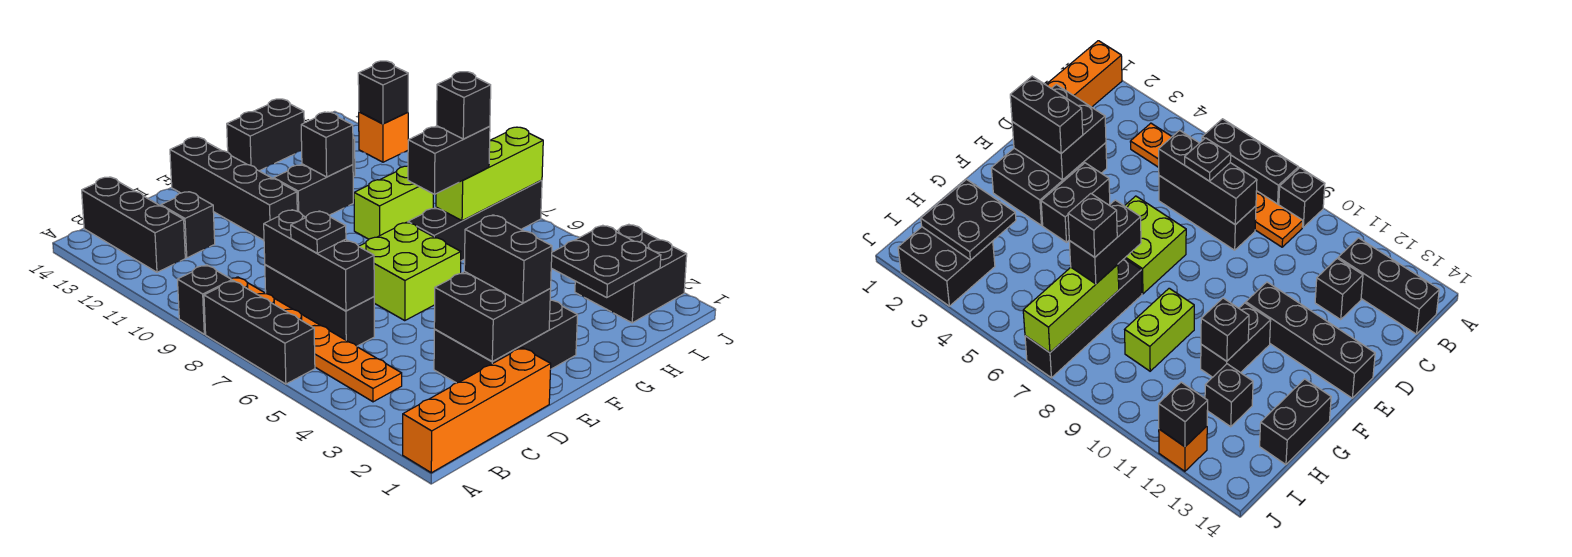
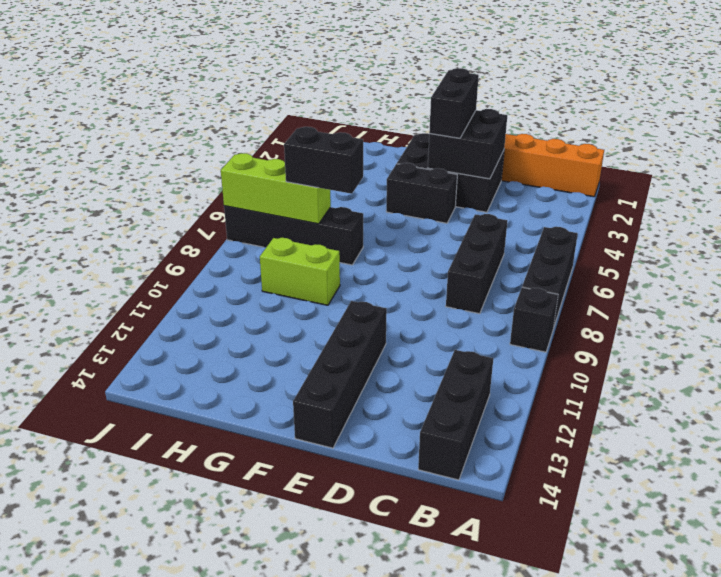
none -> orange plate B4:B9 level 1
none -> black brick C12 level 1
none -> lime brick E6:F7 level 1

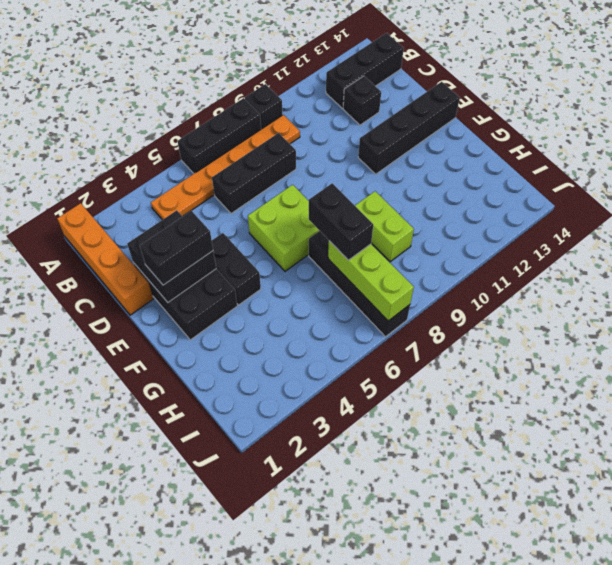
none -> black brick F11:G11 level 1
none -> black brick G14:H14 level 1
none -> black brick H12 level 1

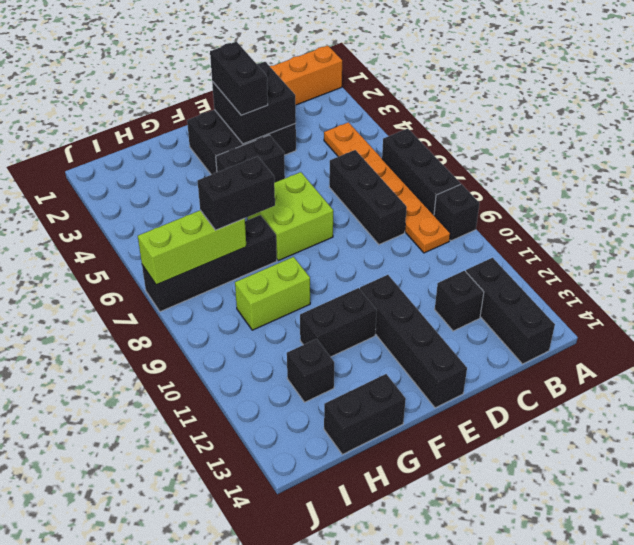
none -> black brick I2:J3 level 1
none -> orange brick J12 level 1
none -> black brick C6:C8 level 2

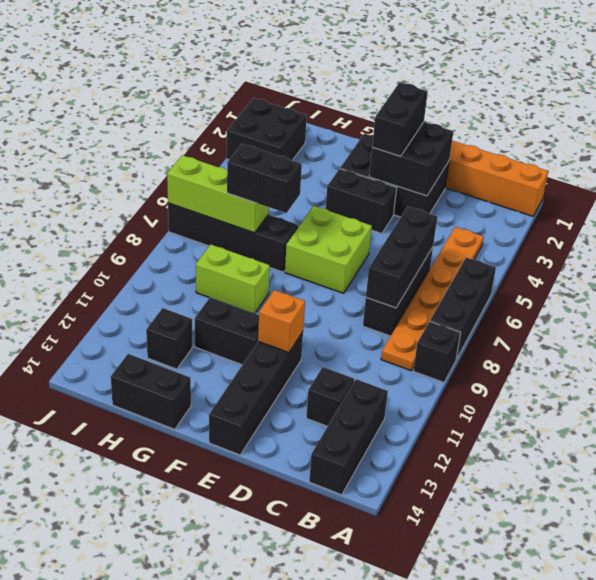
orange brick E11 level 2 -> orange brick J12 level 1
none -> black brick G11 level 2
none -> black plate H2:I3 level 2
none -> black brick J12 level 2

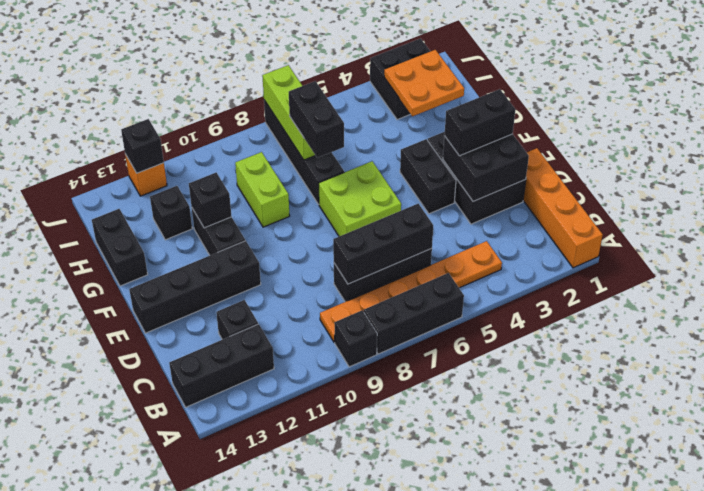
orange plate H2:I3 level 2 -> black plate H2:I3 level 2
none -> black plate C7 level 3
none -> black brick H7 level 4

